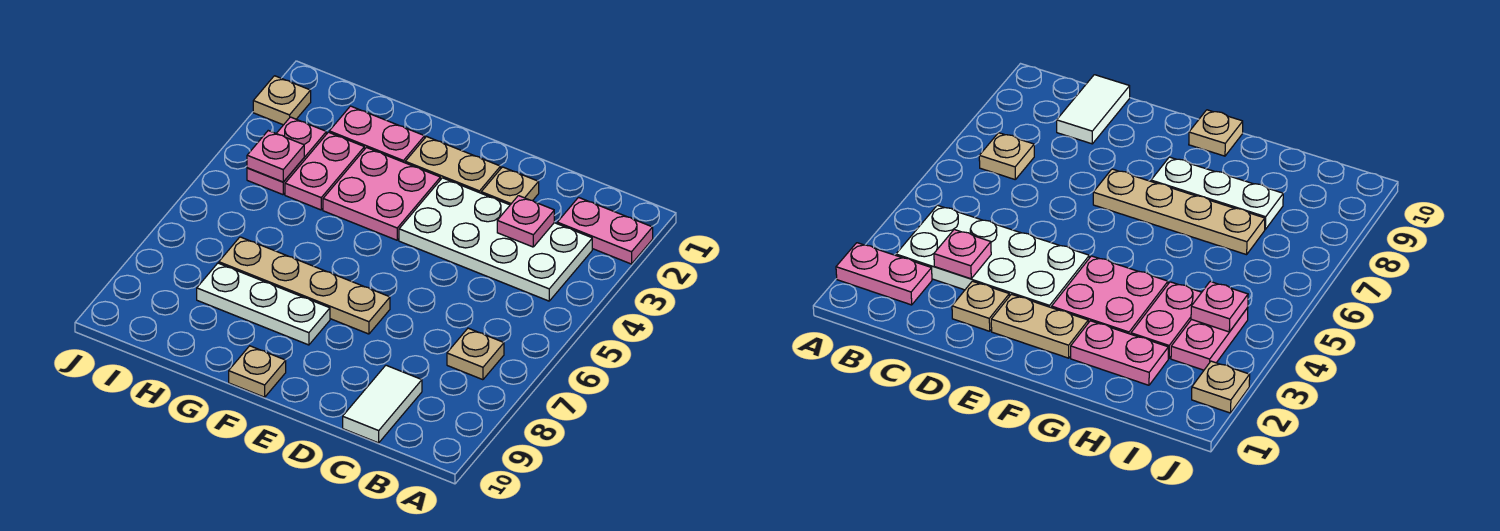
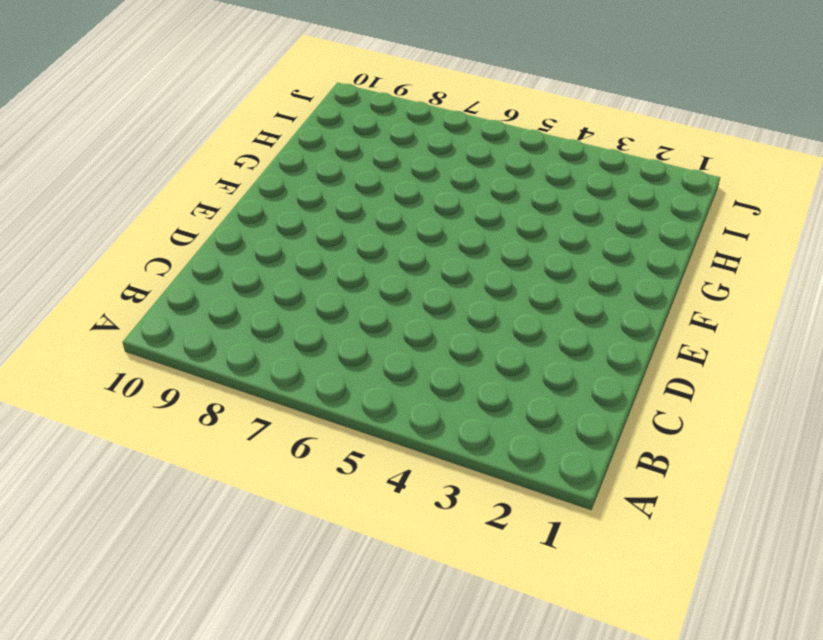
none -> pink plate A2:B2 level 1
none -> white plate B3:E4 level 1
none -> tan plate B7 level 1

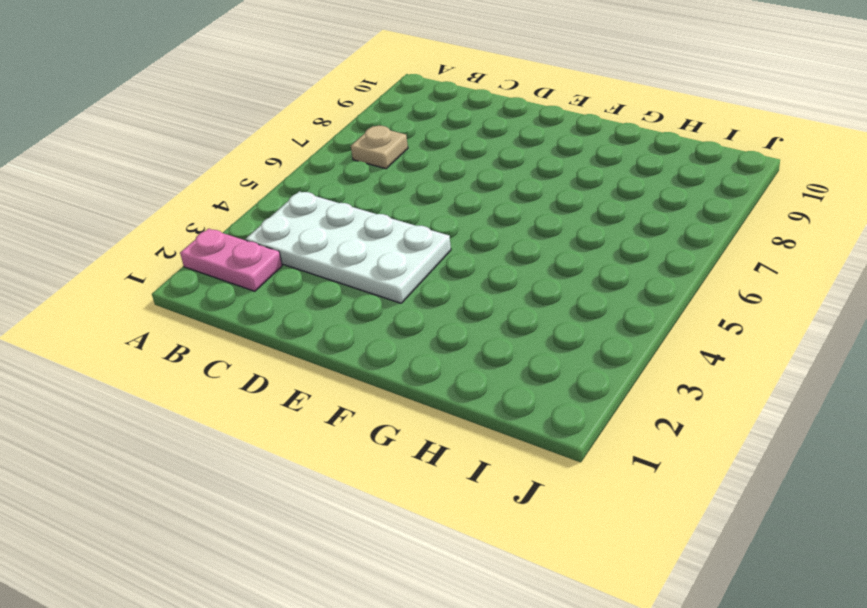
none -> white tile C9:C10 level 1
none -> tan plate D2 level 1
none -> tan plate E2:F2 level 1

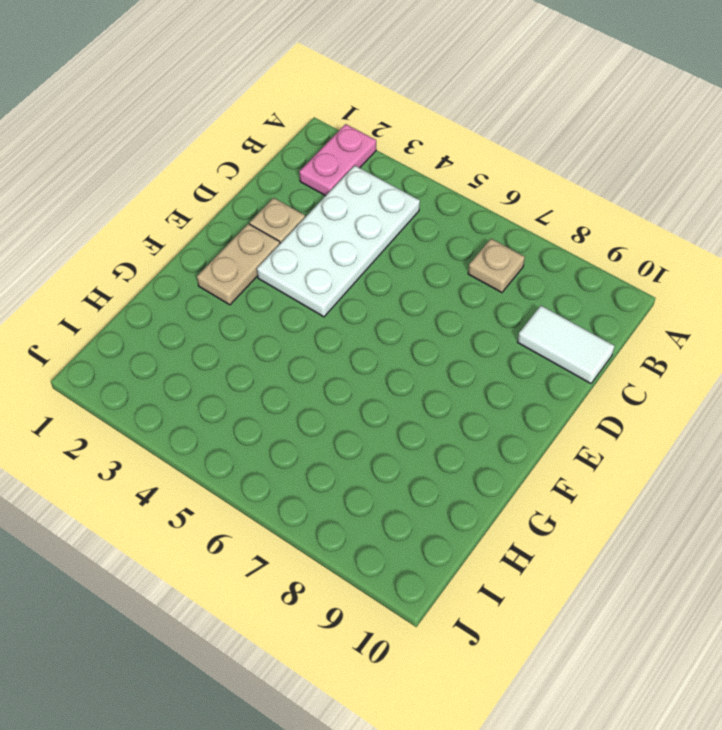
none -> tan plate E7:H7 level 1
none -> pink plate F3:G4 level 1
none -> white plate F8:H8 level 1

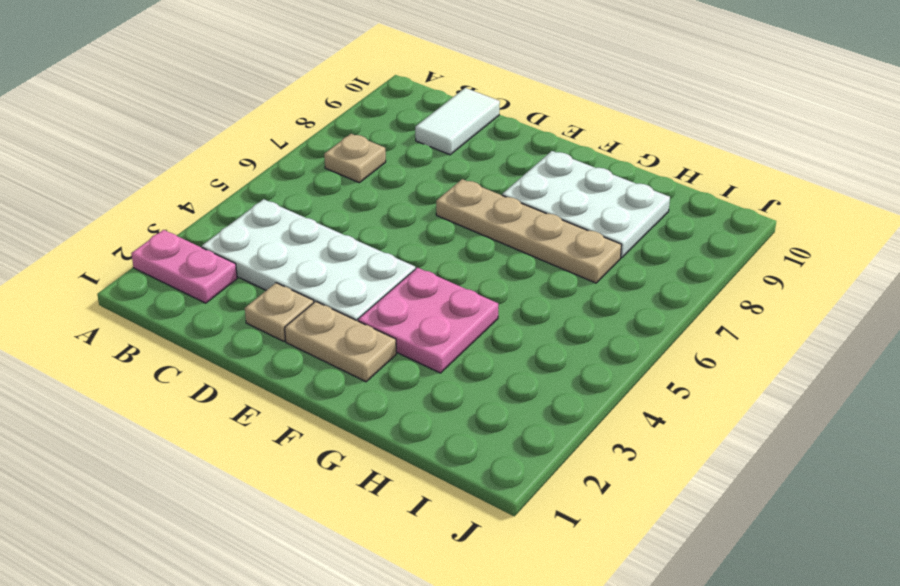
white plate F8:H9 level 1 -> white plate F8:H8 level 1
none -> tan plate F10 level 1
none -> pink plate G2:H2 level 1
none -> pink plate H3:H4 level 1

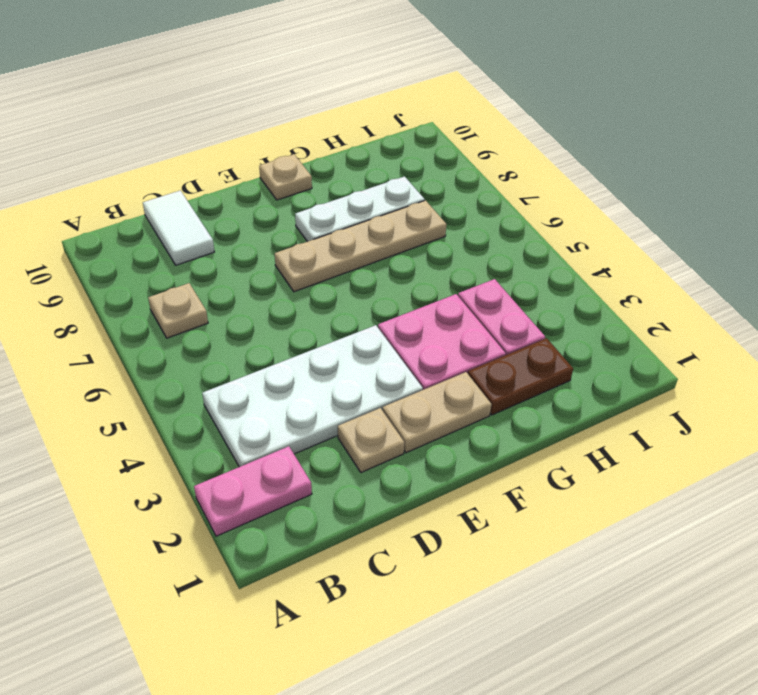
brown plate G2:H2 level 1 -> pink plate G2:H2 level 1
none -> pink plate I3:I4 level 1
none -> tan plate J2 level 1
none -> pink plate C3 level 2

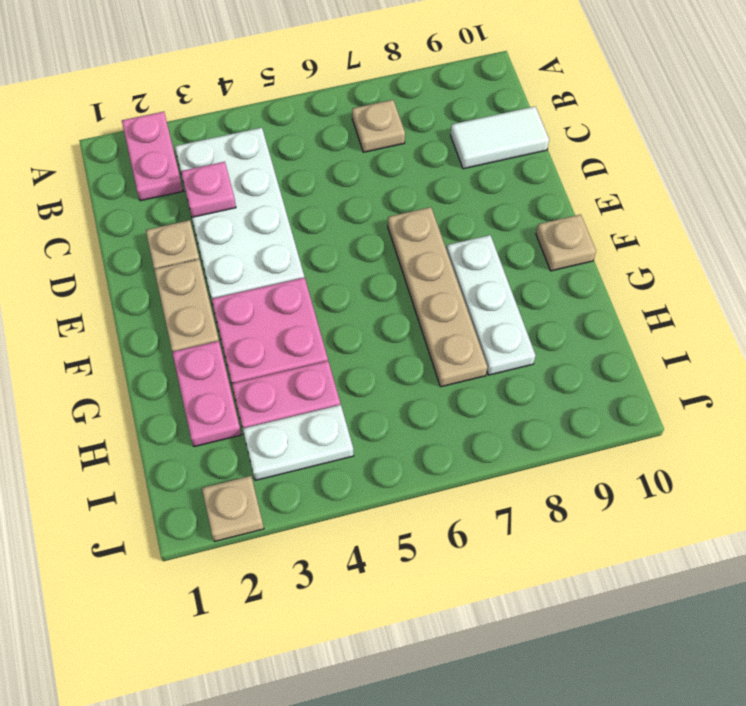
white plate I3:I4 level 1 -> pink plate I3:I4 level 1
none -> pink plate I4 level 2

